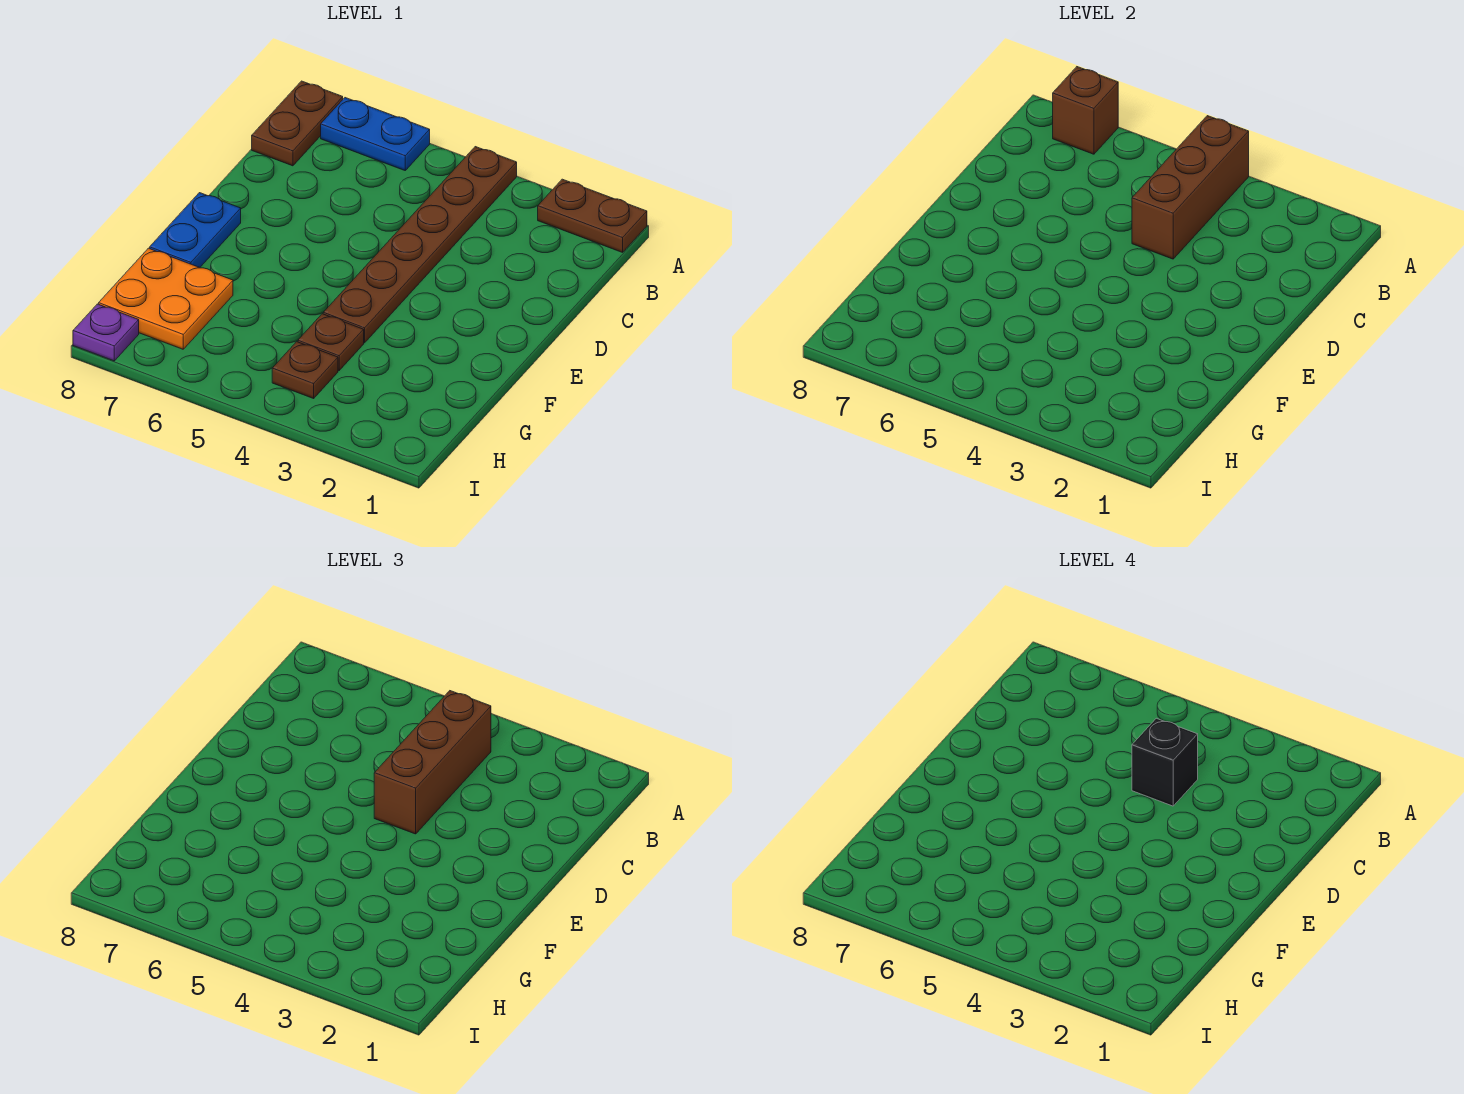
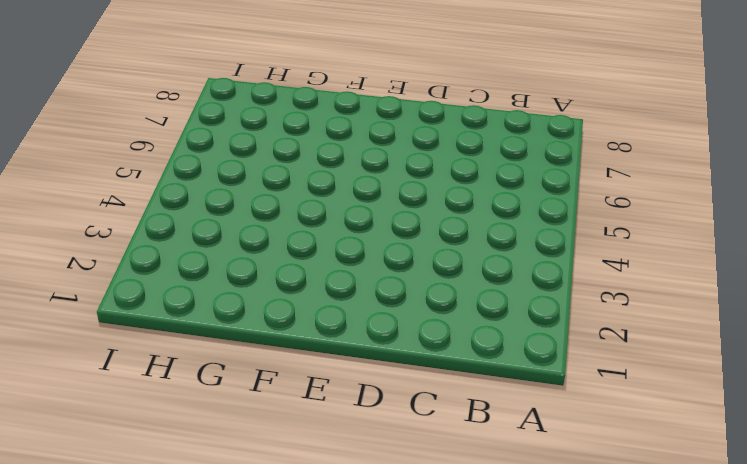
none -> brown plate A1:A2 level 1
none -> brown plate A4:F4 level 1
none -> blue plate A6:A7 level 1

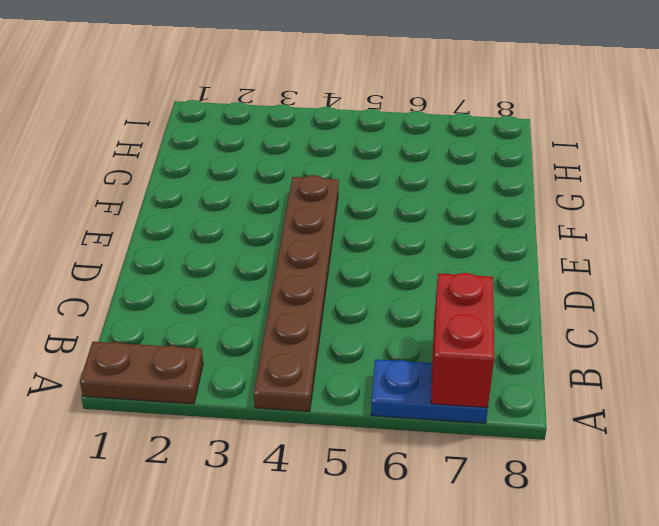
red brick A7:B7 level 2 -> brown brick A7 level 2
none -> brown plate A8:B8 level 1
none -> blue plate E8:F8 level 1
none -> brown plate G4 level 1

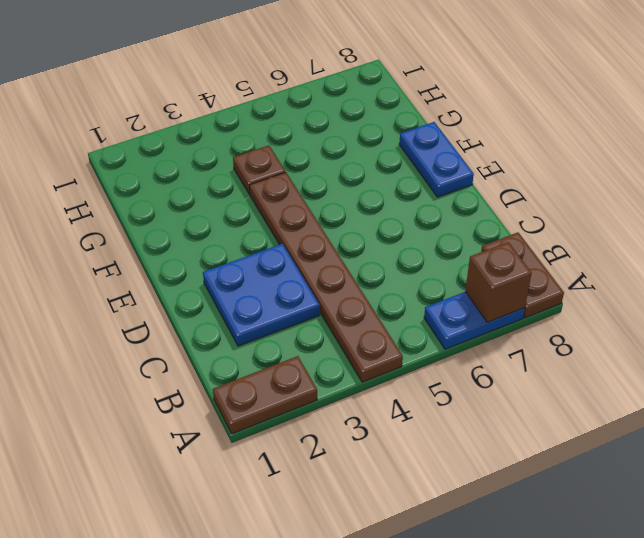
blue plate C2:D3 level 1 -> none
none -> orange plate G7:H8 level 1
none -> brown plate H4 level 1
none -> purple plate I8 level 1

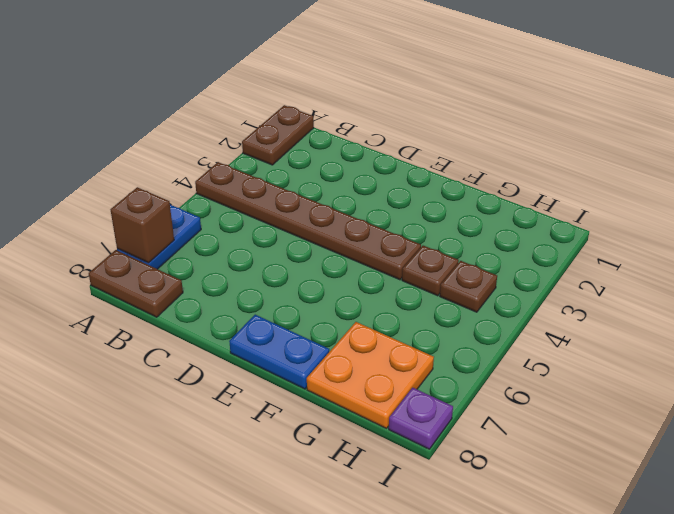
none -> brown brick A4:C4 level 2
none -> brown brick B4:D4 level 3
none -> black brick C4 level 4

